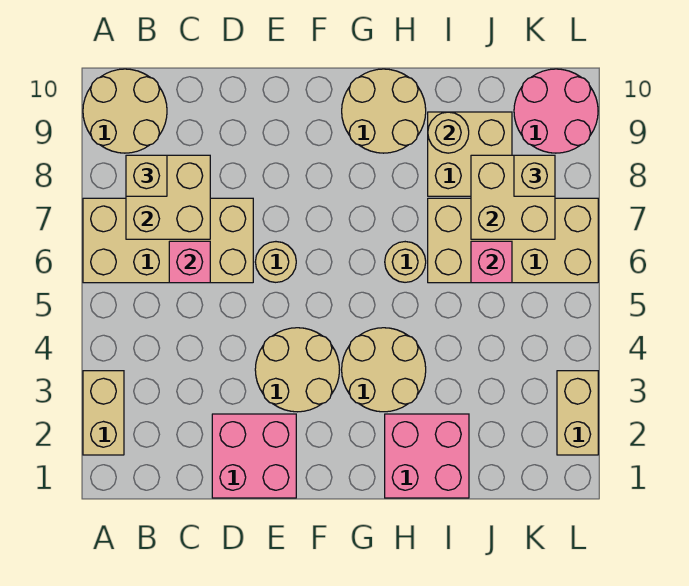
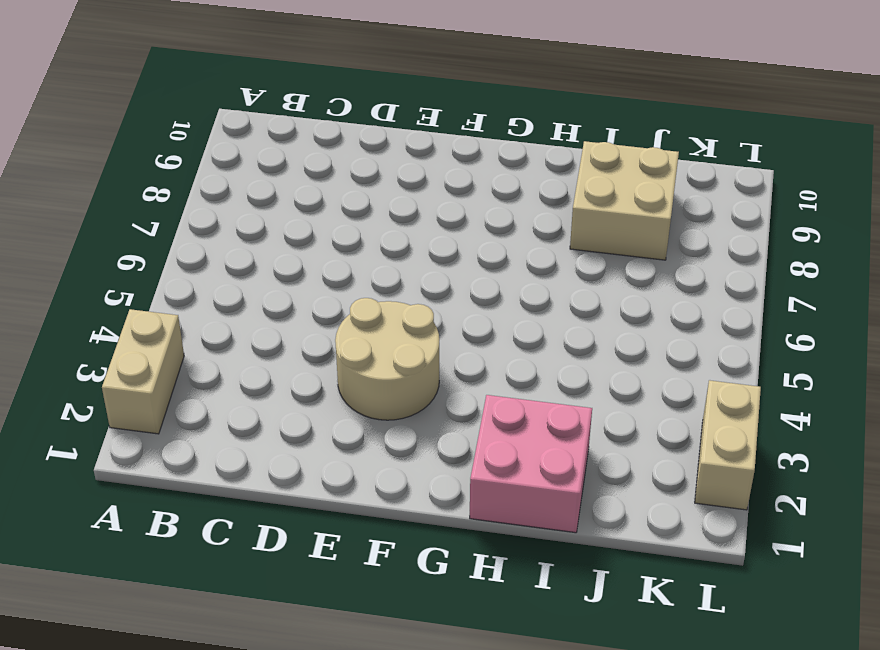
none -> tan brick A6:D7 level 1
none -> tan round brick A9:B10 level 1
none -> pink brick D1:E2 level 1

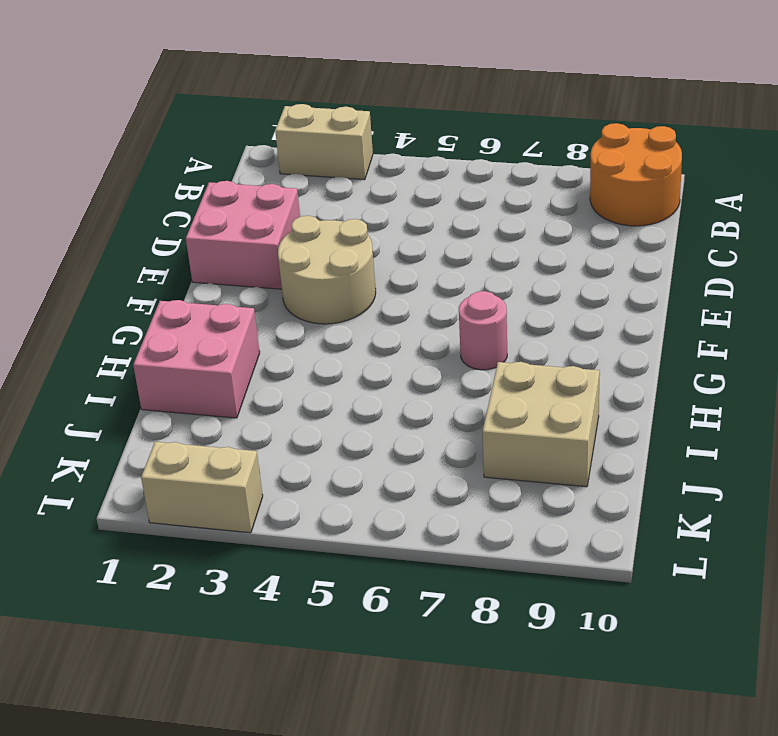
orange round brick A9:B10 level 1 -> tan round brick A9:B10 level 1
pink round brick G7 level 1 -> none
none -> tan brick A6:D7 level 1
none -> tan round brick E6 level 1
none -> tan round brick G3:H4 level 1

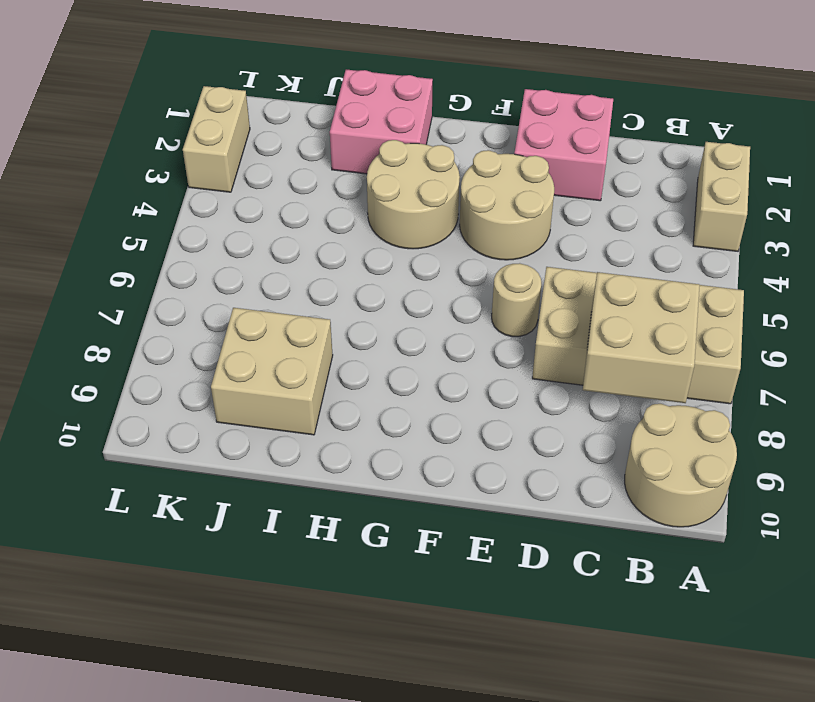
none -> tan round brick G9:H10 level 1
none -> tan round brick H6 level 1
none -> tan brick I6:L7 level 1

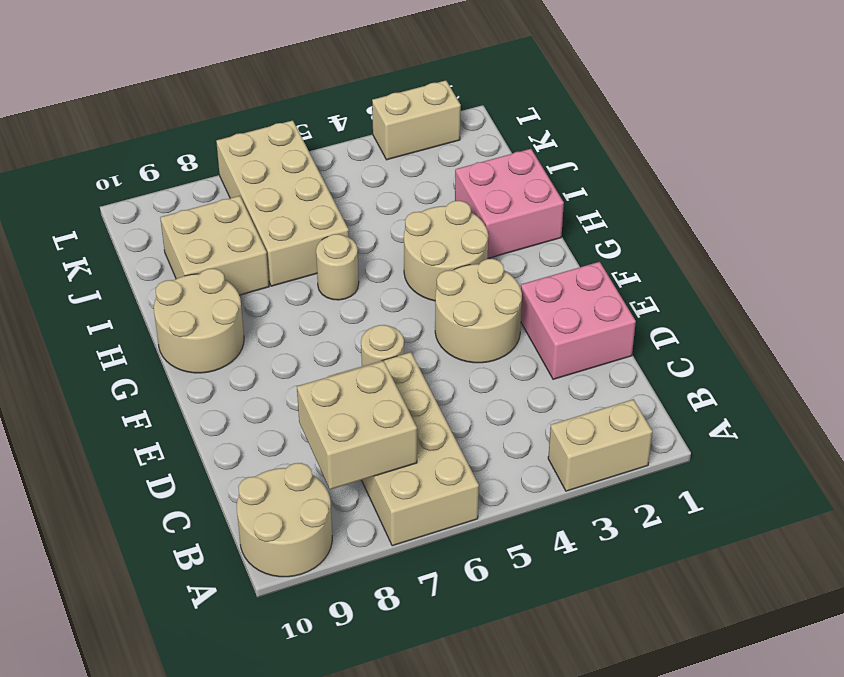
none -> pink round brick K9:L10 level 1
none -> pink brick C6 level 2
none -> tan round brick I9 level 2

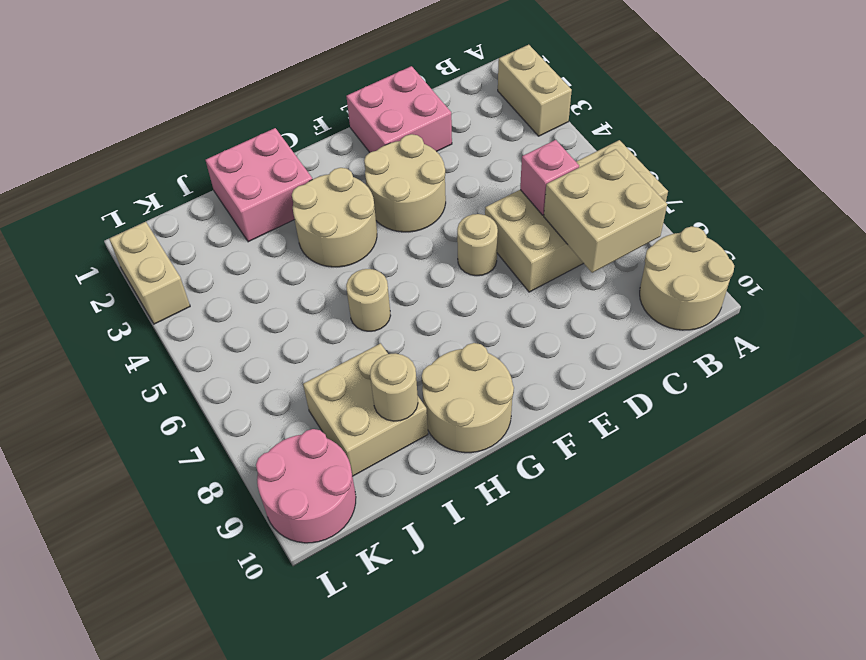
none -> tan brick I6:L7 level 1
none -> pink brick J6 level 2
none -> tan brick J7:K8 level 2

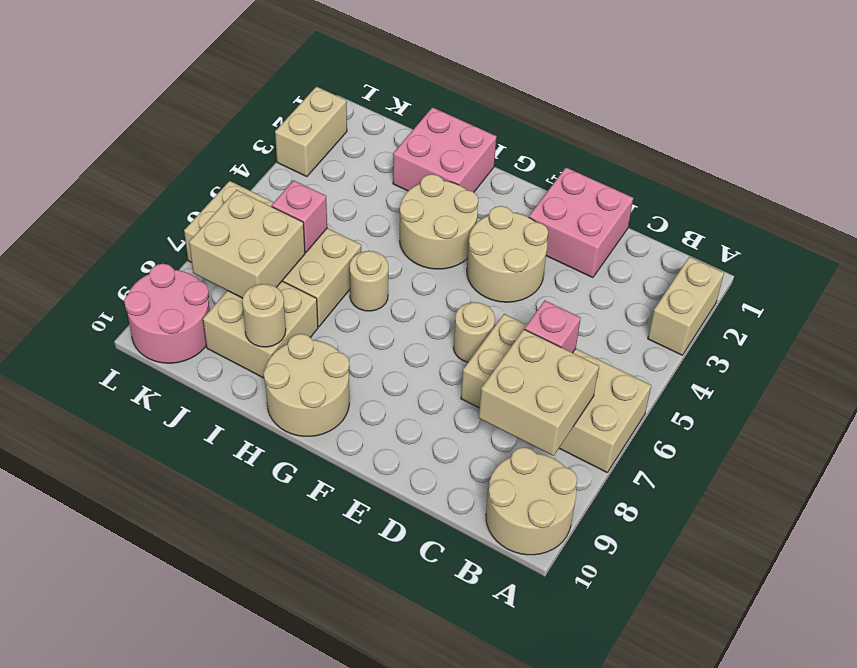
none -> tan brick B8 level 3
none -> tan brick K8 level 3

